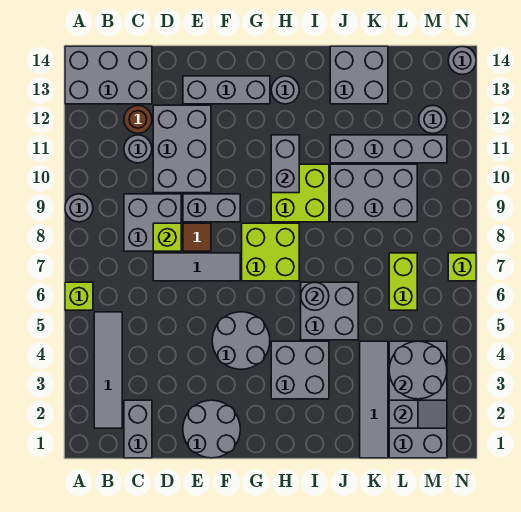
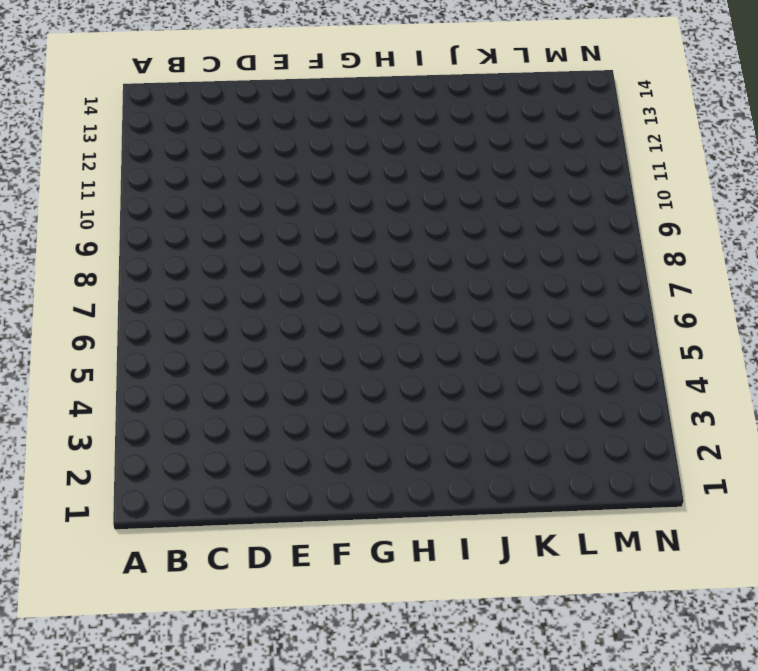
none -> lime brick A6 level 1
none -> grey round brick A9 level 1
none -> grey brick A13:C14 level 1
none -> grey tile B2:B5 level 1

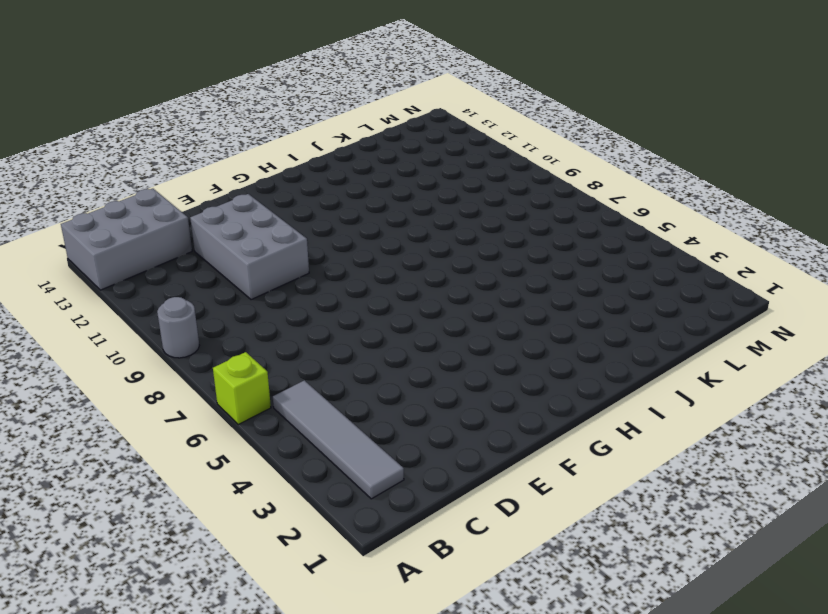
none -> grey brick C1:C2 level 1
none -> grey brick C8:D9 level 1
none -> grey round brick C11 level 1
none -> brown round brick C12 level 1

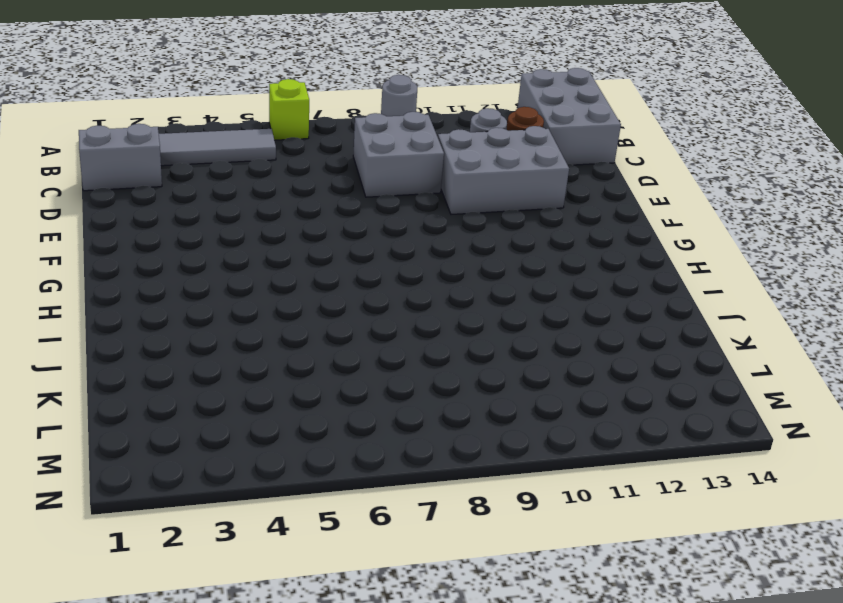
none -> grey tile D7:F7 level 1
none -> grey round brick E1:F2 level 1
none -> brown tile E8 level 1
none -> grey brick E9:F9 level 1

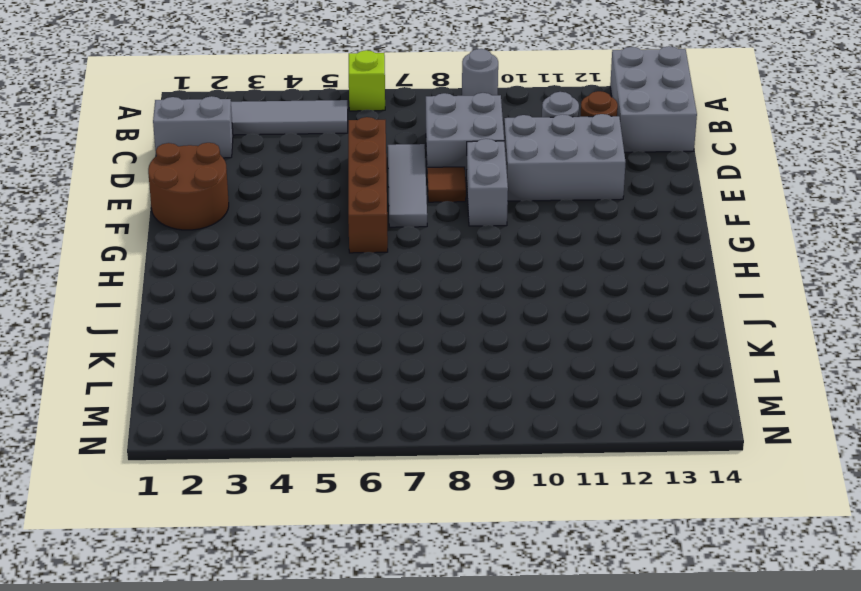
brown brick D6:G6 level 1 -> none
brown round brick E1:F2 level 1 -> grey round brick E1:F2 level 1
none -> grey brick E13:G13 level 1
none -> grey round brick F4:G5 level 1
none -> lime brick G7:H8 level 1
none -> grey brick H3:I4 level 1

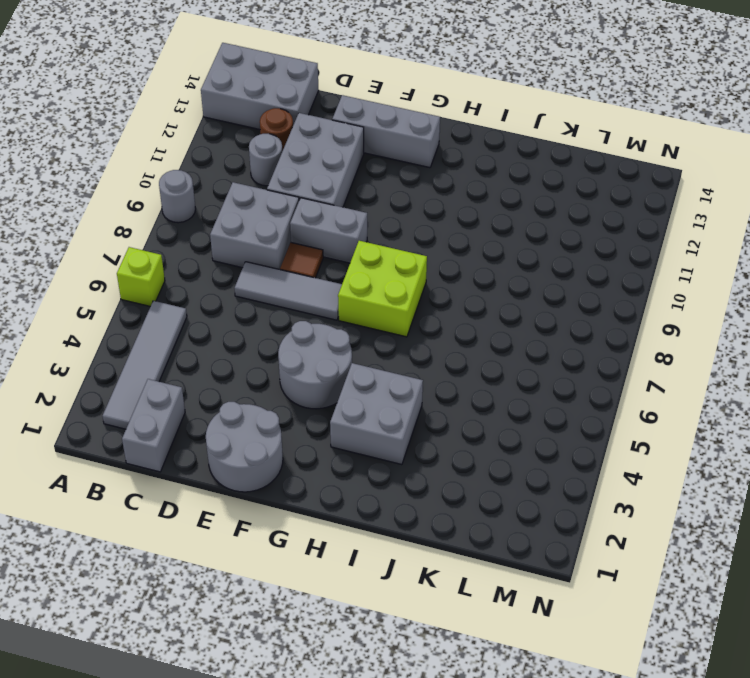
none -> lime brick H9:I10 level 1
none -> grey round brick H13 level 1
none -> grey brick I5:J6 level 1
none -> grey brick J9:L10 level 1

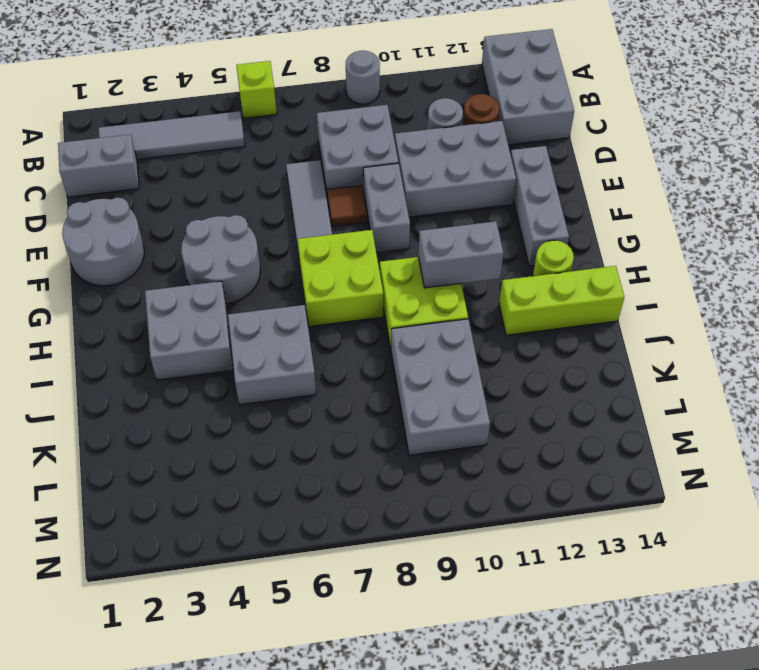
lime round brick H13 level 1 -> grey round brick H13 level 1
lime brick I12:I14 level 1 -> none
none -> grey brick J11:M11 level 1
none -> grey brick J13:K14 level 1
none -> grey tile K1:K4 level 1
none -> grey brick L1:M4 level 1

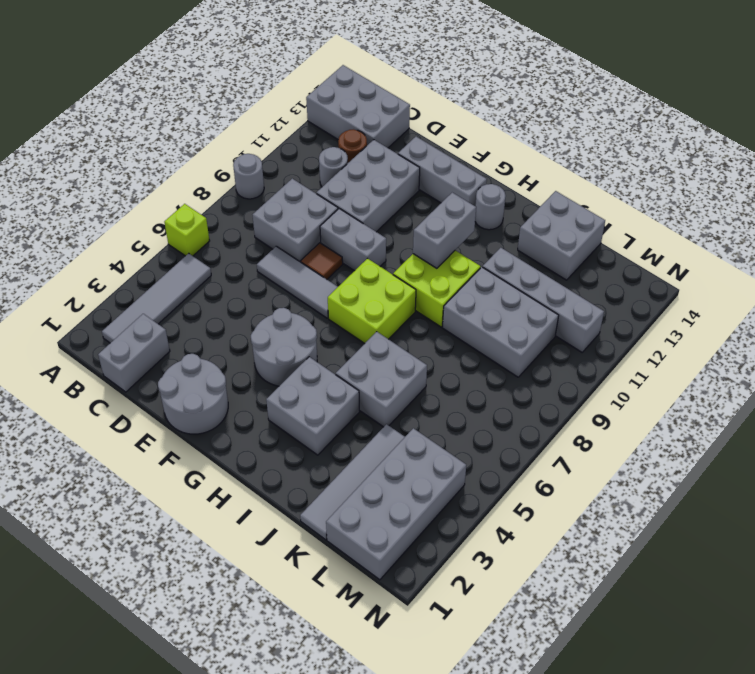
none -> lime brick L6:L7 level 1
none -> grey round brick M12 level 1
none -> lime brick N7 level 1
none -> grey round brick N14 level 1

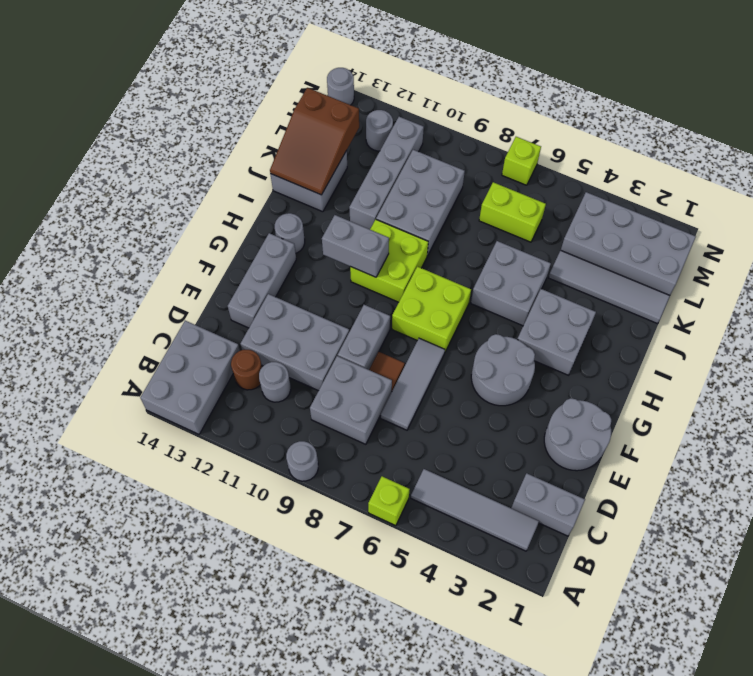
brown slope J13:L14 level 2 top L -> none
none -> lime brick D8 level 2
none -> grey round brick I6 level 2
none -> grey slope L2:M2 level 2 top L
none -> grey round brick L3:M4 level 2

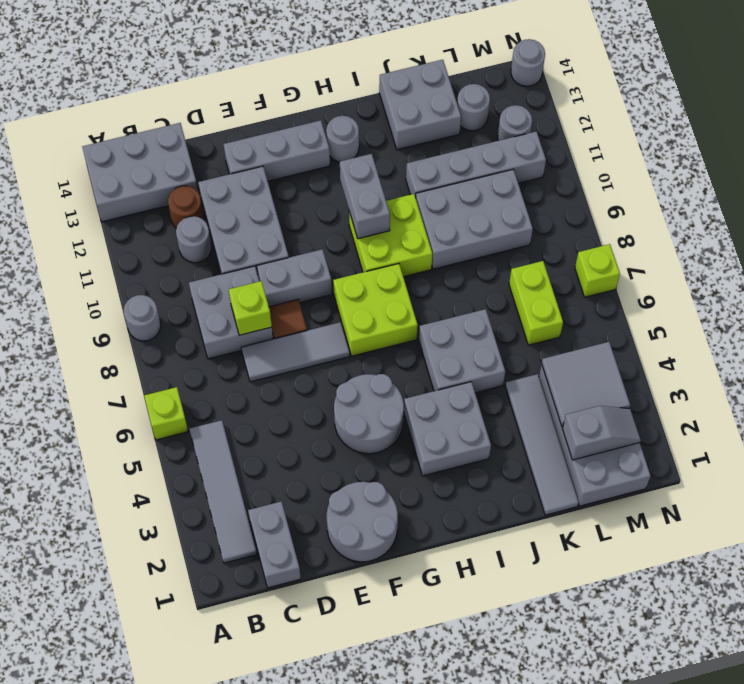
grey tile L3:M4 level 2 -> grey round brick L3:M4 level 2
grey round brick L13 level 1 -> grey round brick I6 level 2

